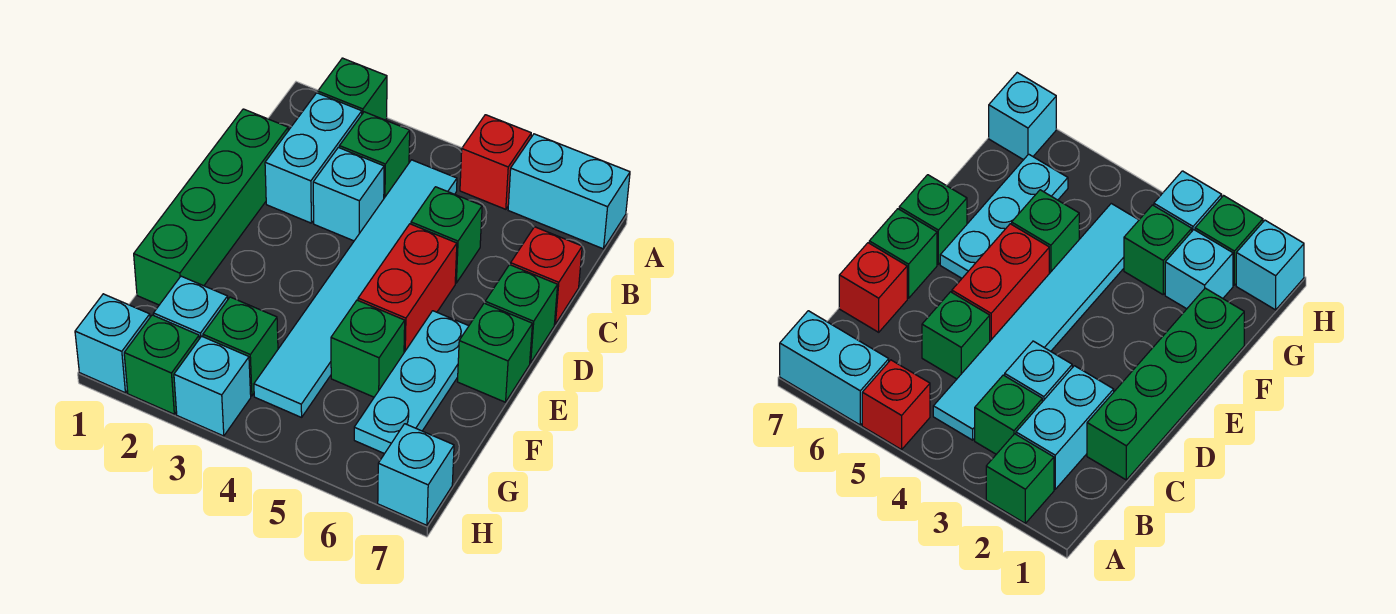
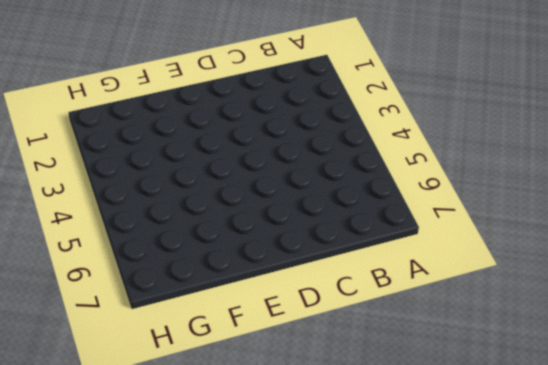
none -> green brick A2 level 1
none -> red brick A5 level 1
none -> cyan brick A6:A7 level 1

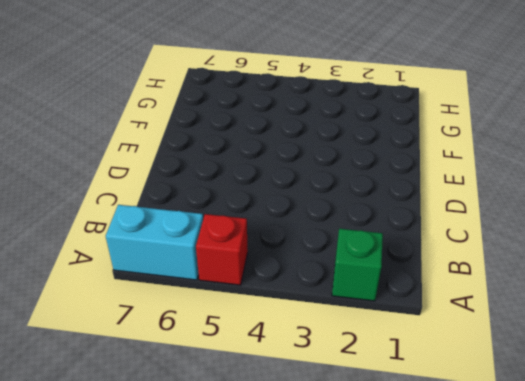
none -> cyan brick B2:C2 level 1
none -> green brick B3 level 1
none -> cyan tile B4:G4 level 1

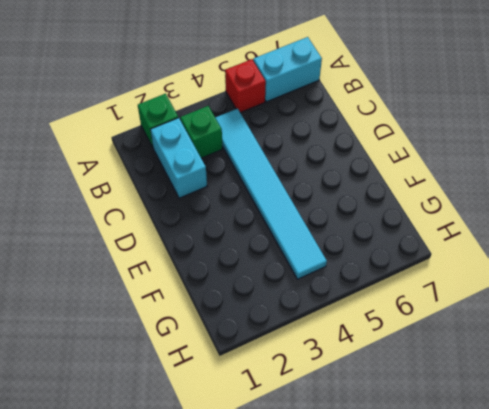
none -> green brick C1:F1 level 1
none -> cyan brick C3 level 1
none -> green brick C5 level 1

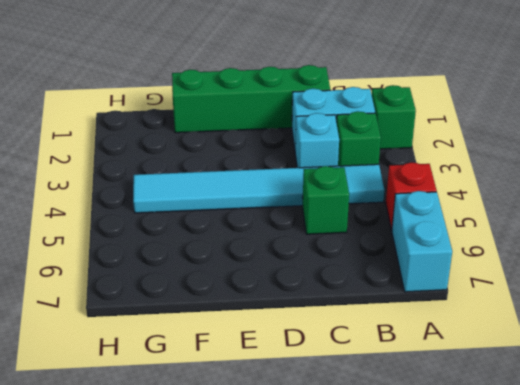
none -> red brick C7 level 1
none -> red brick D5:E5 level 1
none -> green brick D7 level 1

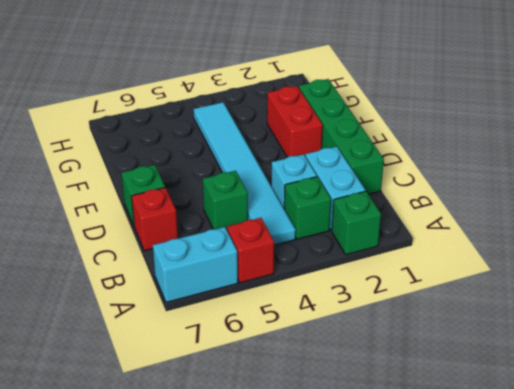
red brick E2:F2 level 1 -> red brick D5:E5 level 1
none -> cyan plate E6:G6 level 1
none -> green brick E7 level 1
none -> green brick F5 level 1

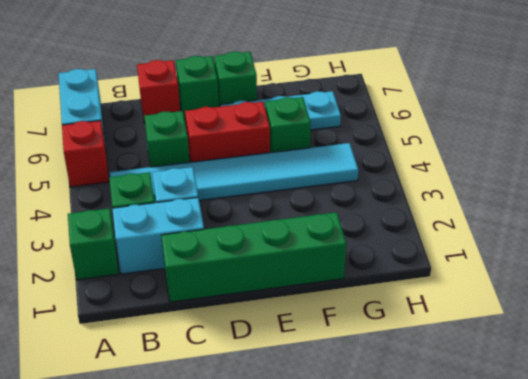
none -> cyan brick G2 level 1
none -> green brick G3 level 1
none -> cyan brick H1 level 1

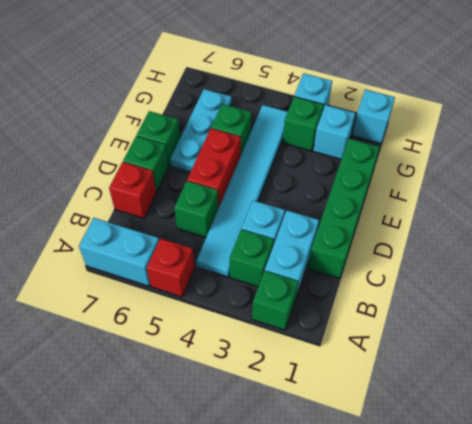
none -> green brick H2 level 1
none -> cyan brick H7 level 1

